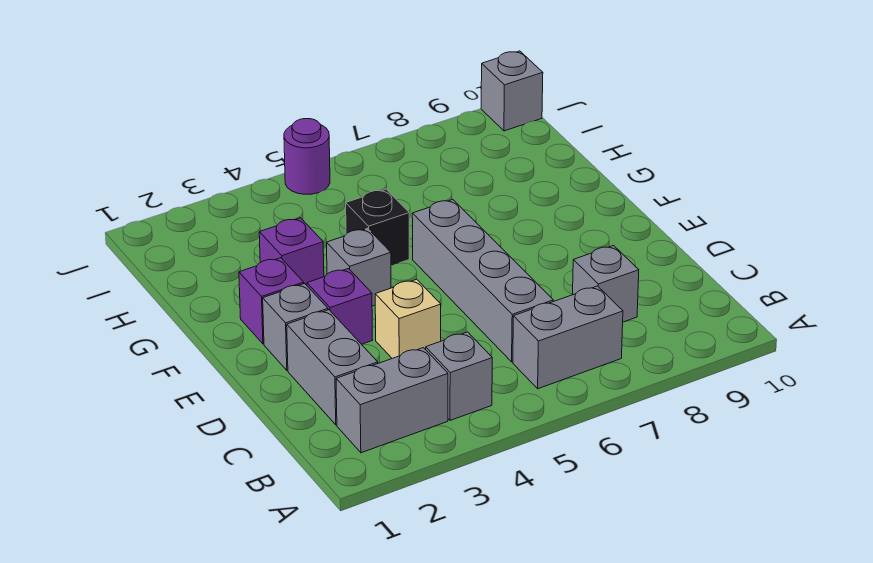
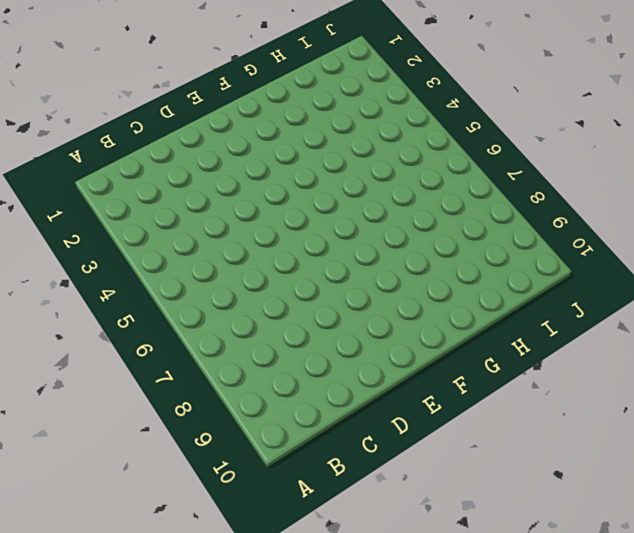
none -> grey brick B2:B3 level 1
none -> grey brick B4 level 1
none -> grey brick B6:B7 level 1

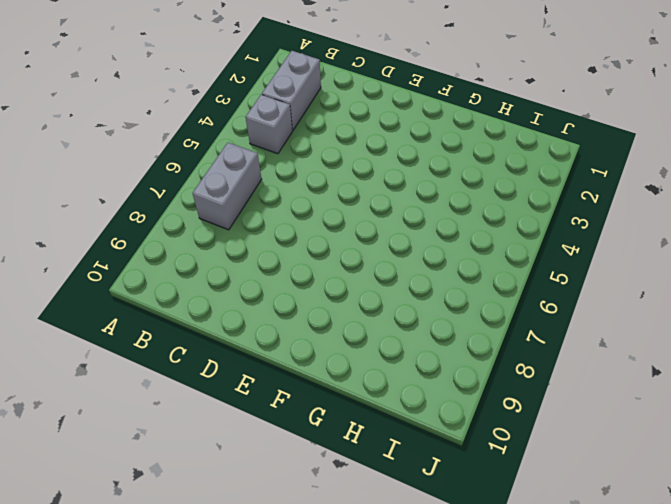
none -> grey brick C2:D2 level 1
none -> grey brick C6:F6 level 1
none -> grey brick C8 level 1

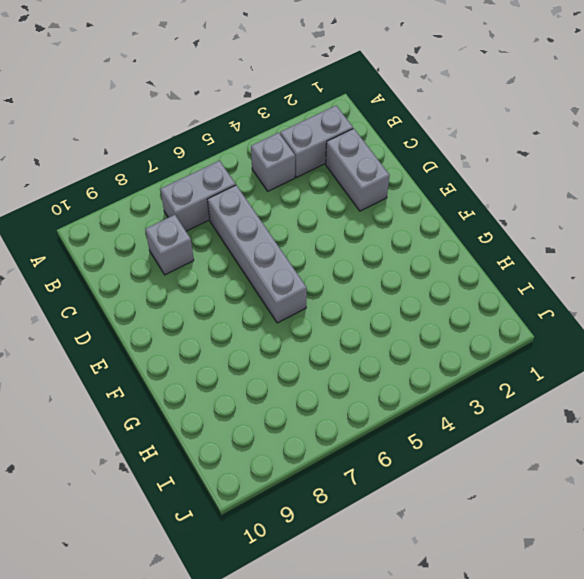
none -> tan brick D4 level 1
none -> grey brick E2 level 1
none -> purple brick E3 level 1

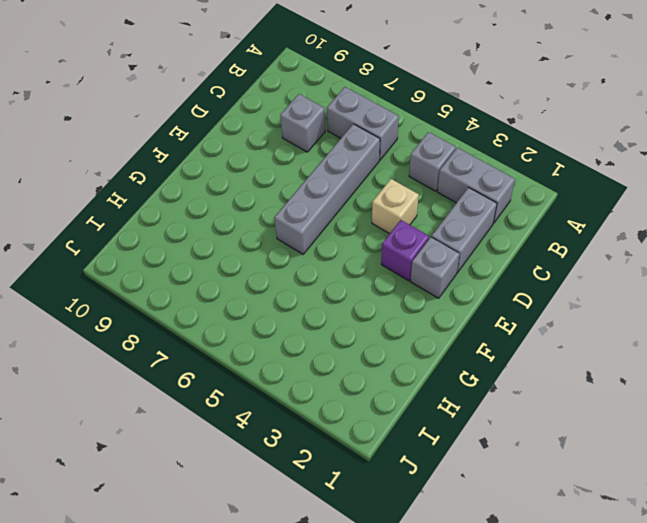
none -> purple brick F2 level 1
none -> grey brick F4 level 1
none -> purple brick G3 level 1

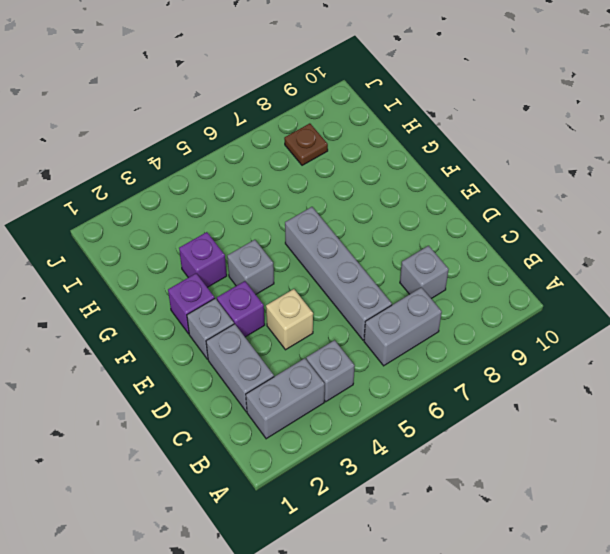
brown plate I8 level 1 -> none
none -> black brick G5 level 1
none -> purple round brick J5 level 1
none -> grey brick J10 level 1

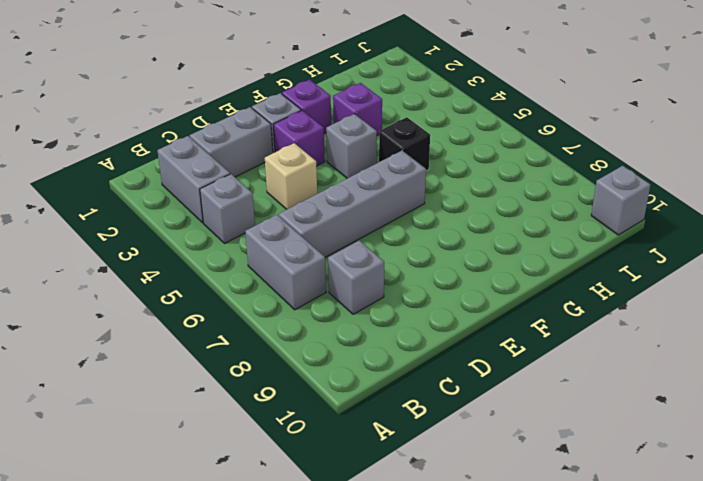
none -> purple round brick J5 level 1

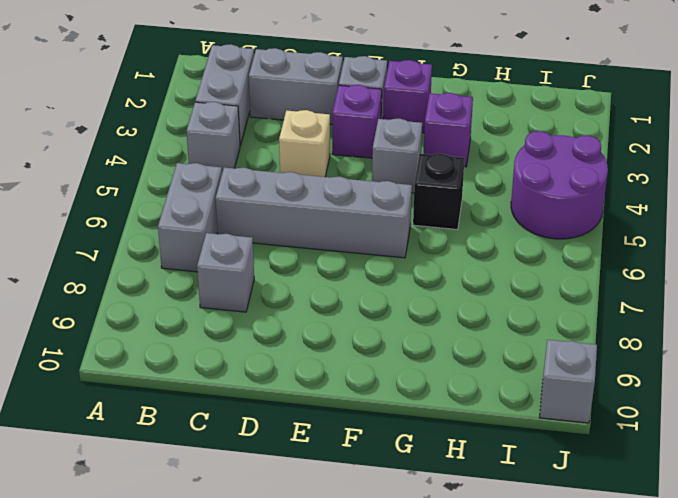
purple round brick I4:J5 level 1 -> purple round brick J5 level 1

